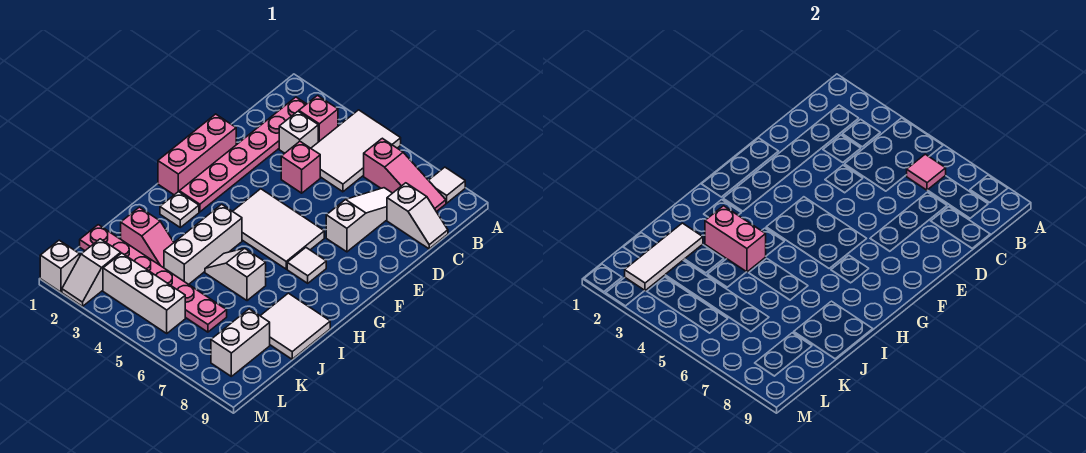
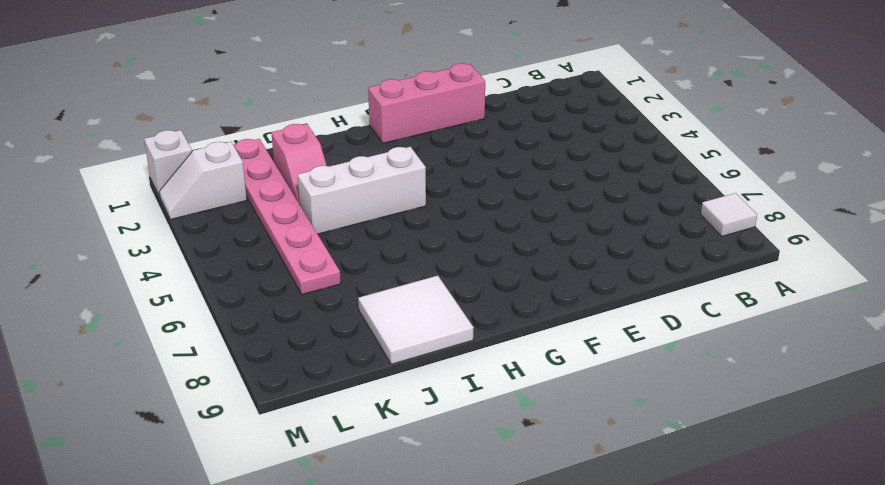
none -> white tile A4:C5 level 1
none -> pink plate B2:G2 level 1
none -> pink brick B3 level 1

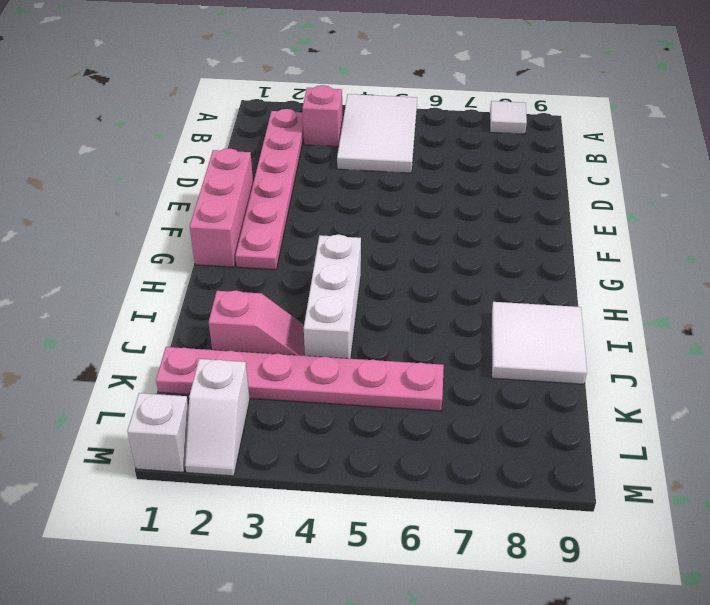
none -> pink slope B6:B8 level 1 top 6
none -> white brick C3 level 1
none -> white slope C7:E7 level 1 top E

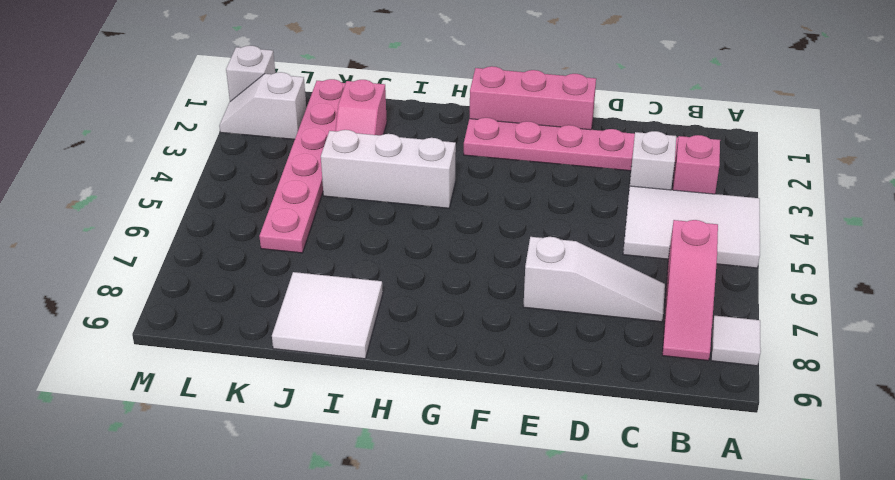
none -> white slope C8:C9 level 1 top 8
none -> pink brick D4 level 1
none -> white tile F4:G6 level 1

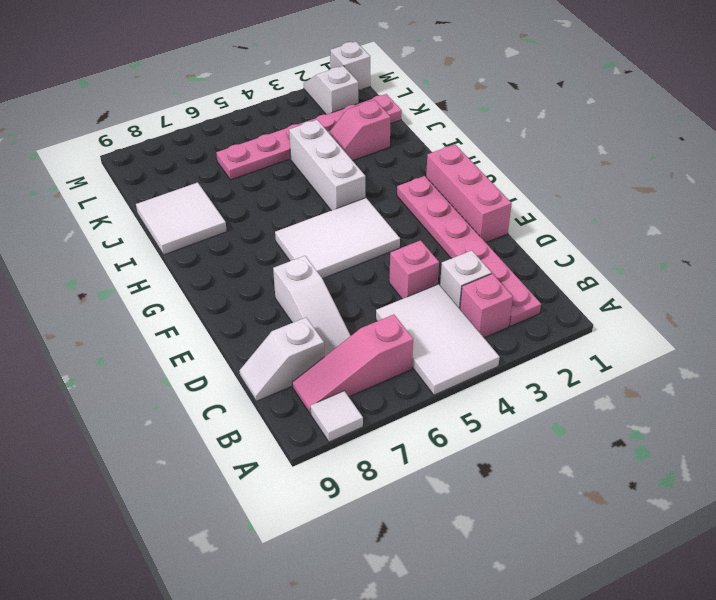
none -> white tile G7 level 1
none -> white plate H2 level 1
none -> white slope I5:I6 level 1 top 6

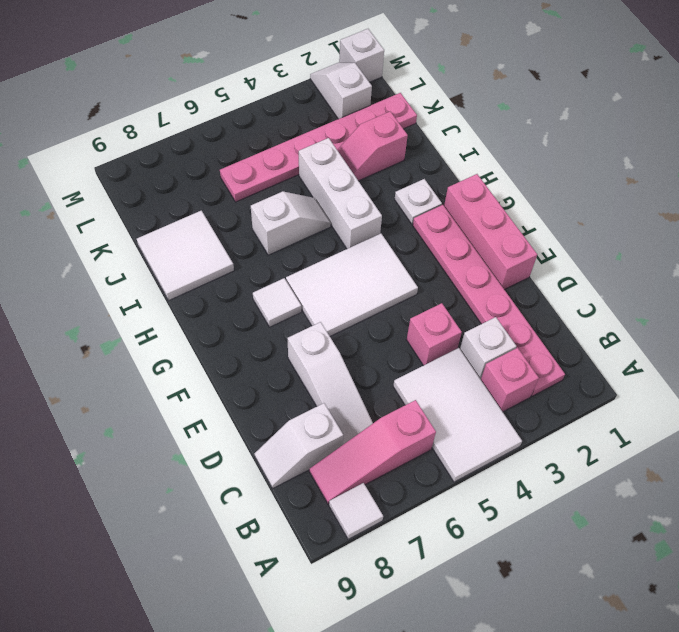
none -> white brick K8:L8 level 1
none -> white brick L3:L5 level 1
none -> pink tile B6 level 2

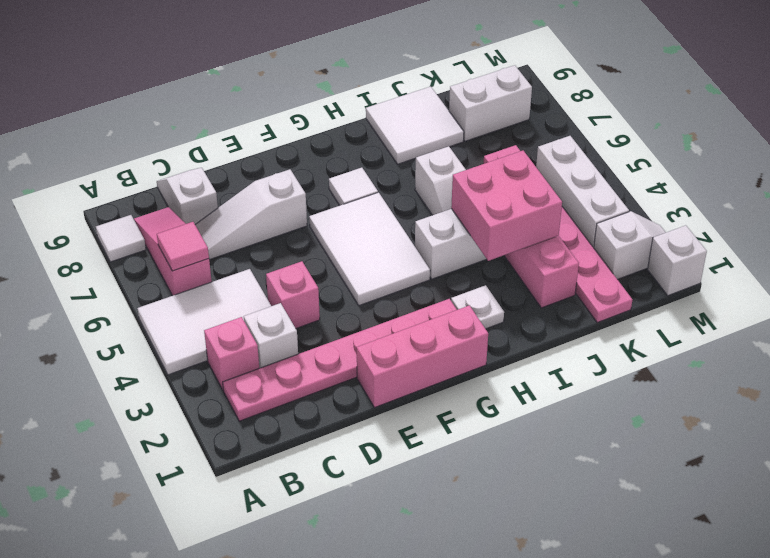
pink brick I3:J4 level 2 -> pink brick I3:I4 level 2
none -> white tile J2:L2 level 2

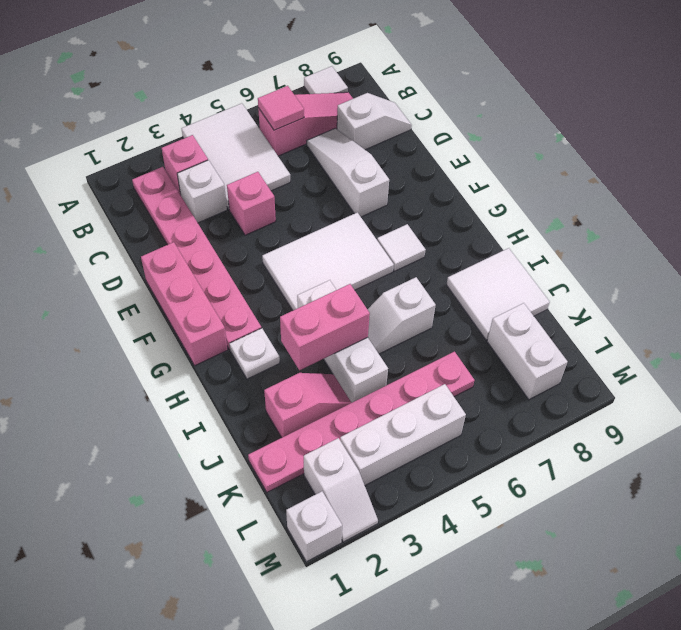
none -> white tile J2:L2 level 2

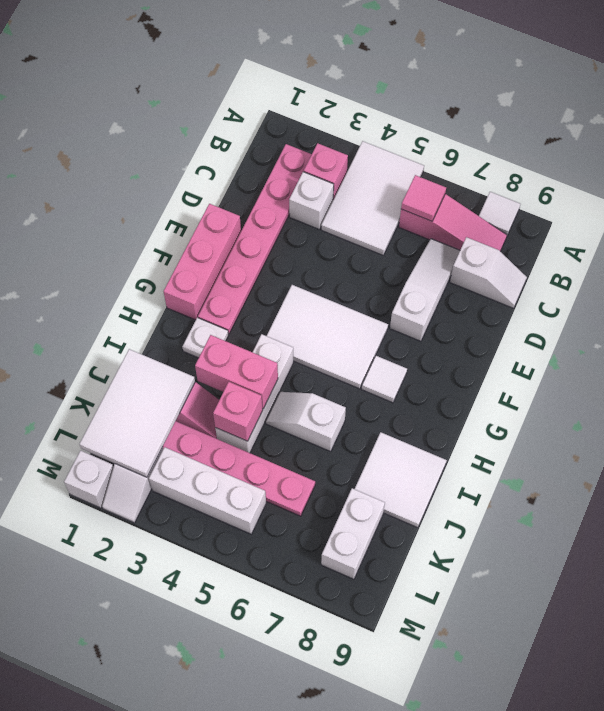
white tile J1:L2 level 2 -> white tile J2:L2 level 2
pink brick J4 level 2 -> pink brick D4 level 1

